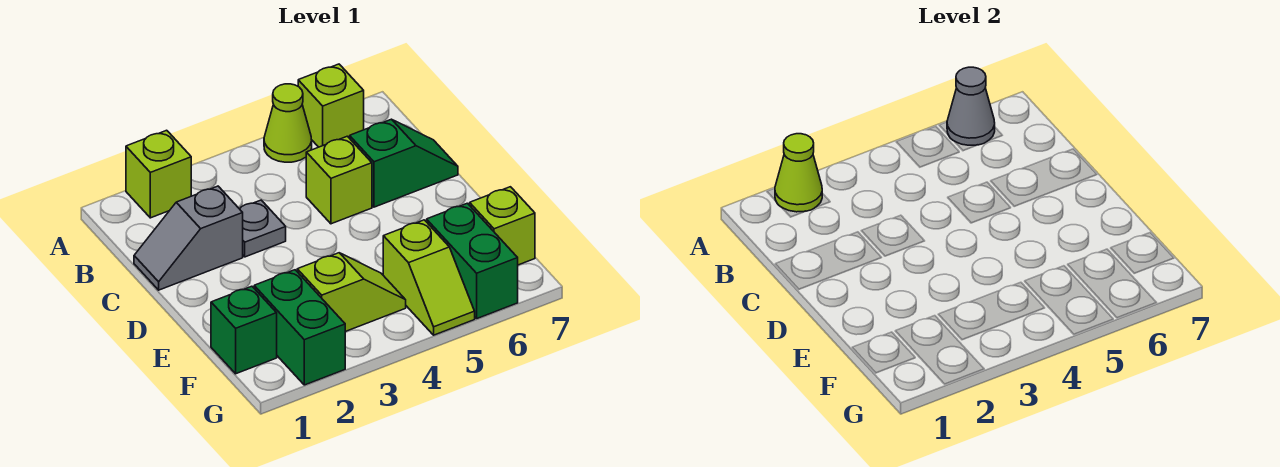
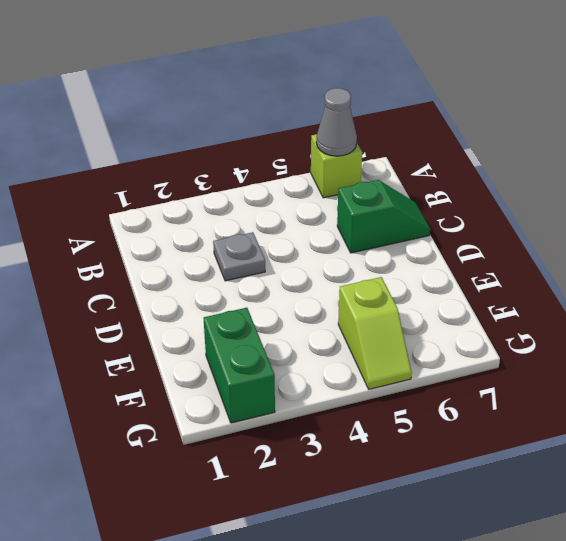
none -> lime brick A2 level 1
none -> lime cone A5 level 1
none -> grey slope C1:C2 level 1 top 2

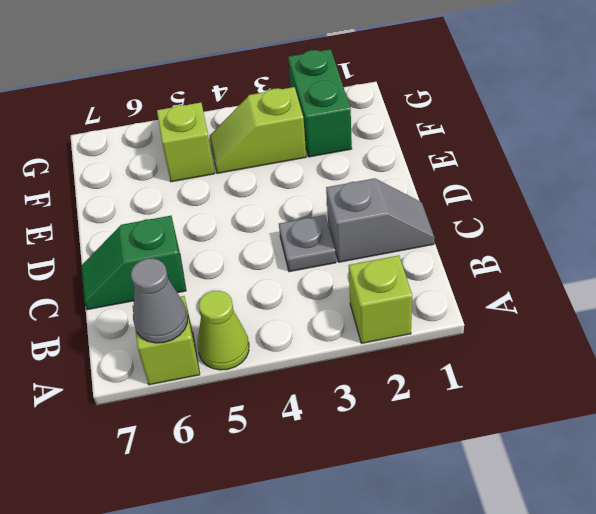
none -> lime brick C5 level 1
none -> green brick F1 level 1
none -> green brick F6:G6 level 1

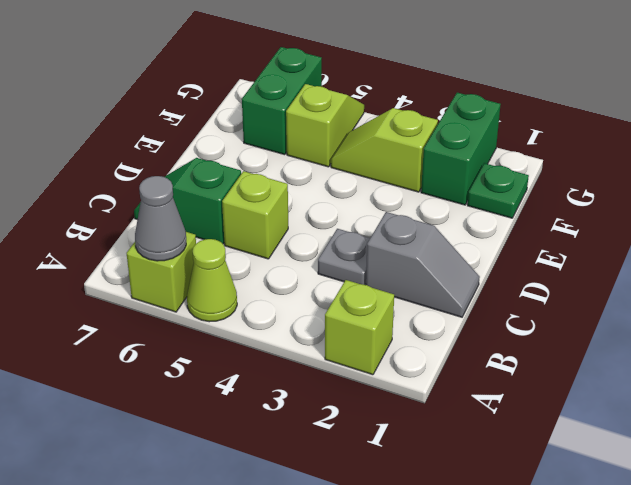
green plate F1 level 1 -> green brick F1 level 1
none -> lime brick F7 level 1
none -> lime cone A2 level 2

